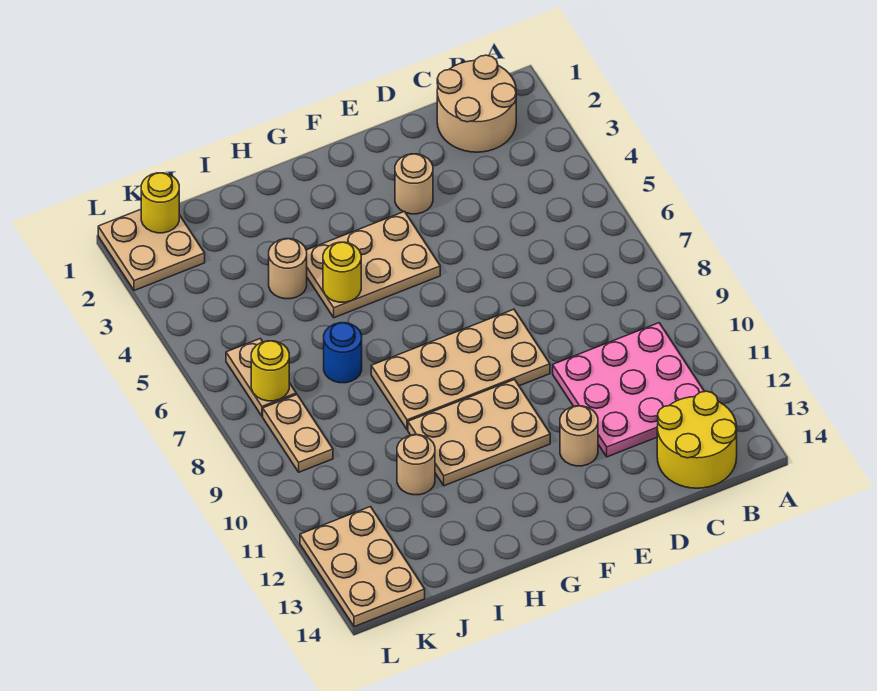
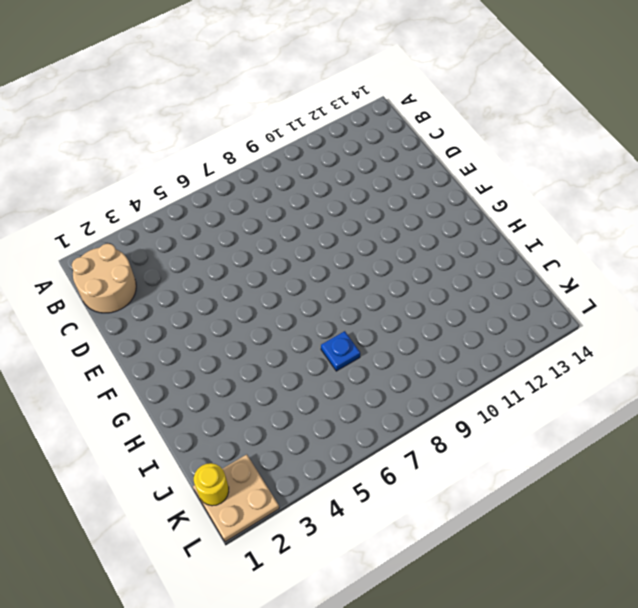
blue plate I7 level 1 -> blue round brick I7 level 1
none -> pink plate B10:D12 level 1
none -> yellow round brick B13:C14 level 1
none -> tan round brick E3 level 1

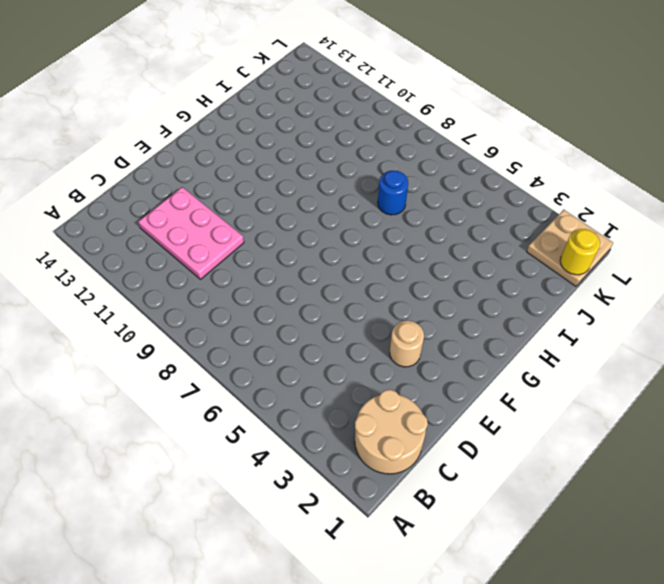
pink plate C10:D12 level 1 -> pink plate B10:D12 level 1
none -> yellow round brick B13:C14 level 1
none -> tan plate E8:H9 level 1
none -> tan round brick E12 level 1

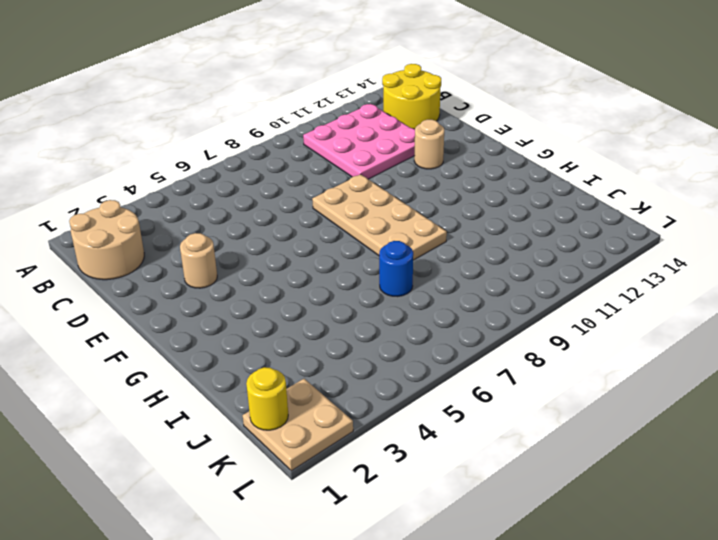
none -> tan plate F4:H5 level 1
none -> tan plate F10:H11 level 1
none -> tan round brick I4 level 1

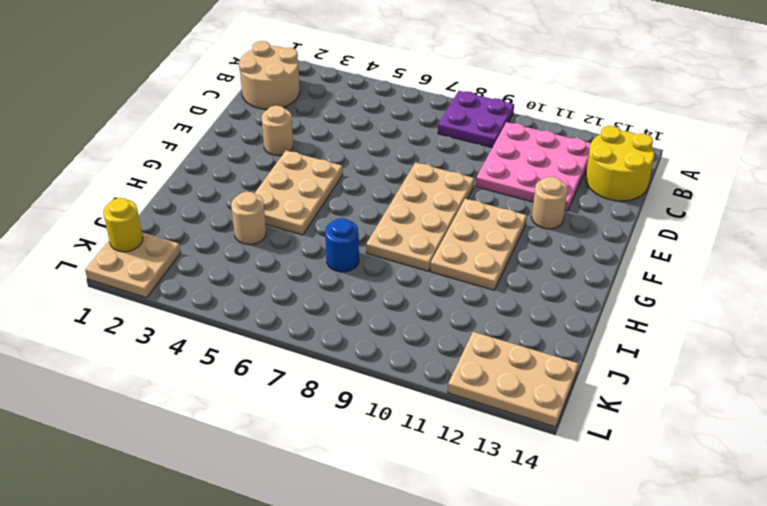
purple plate A8:B9 level 1 -> none
none -> tan round brick I11 level 1
none -> tan plate K6:K7 level 1
none -> tan plate K8:K9 level 1

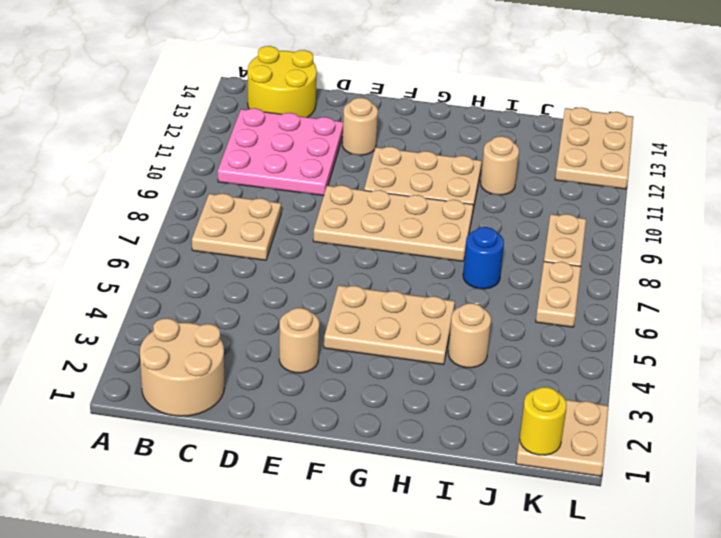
tan plate B7:C8 level 1 -> none
none -> yellow round brick H5 level 2
none -> yellow round brick K7 level 2

